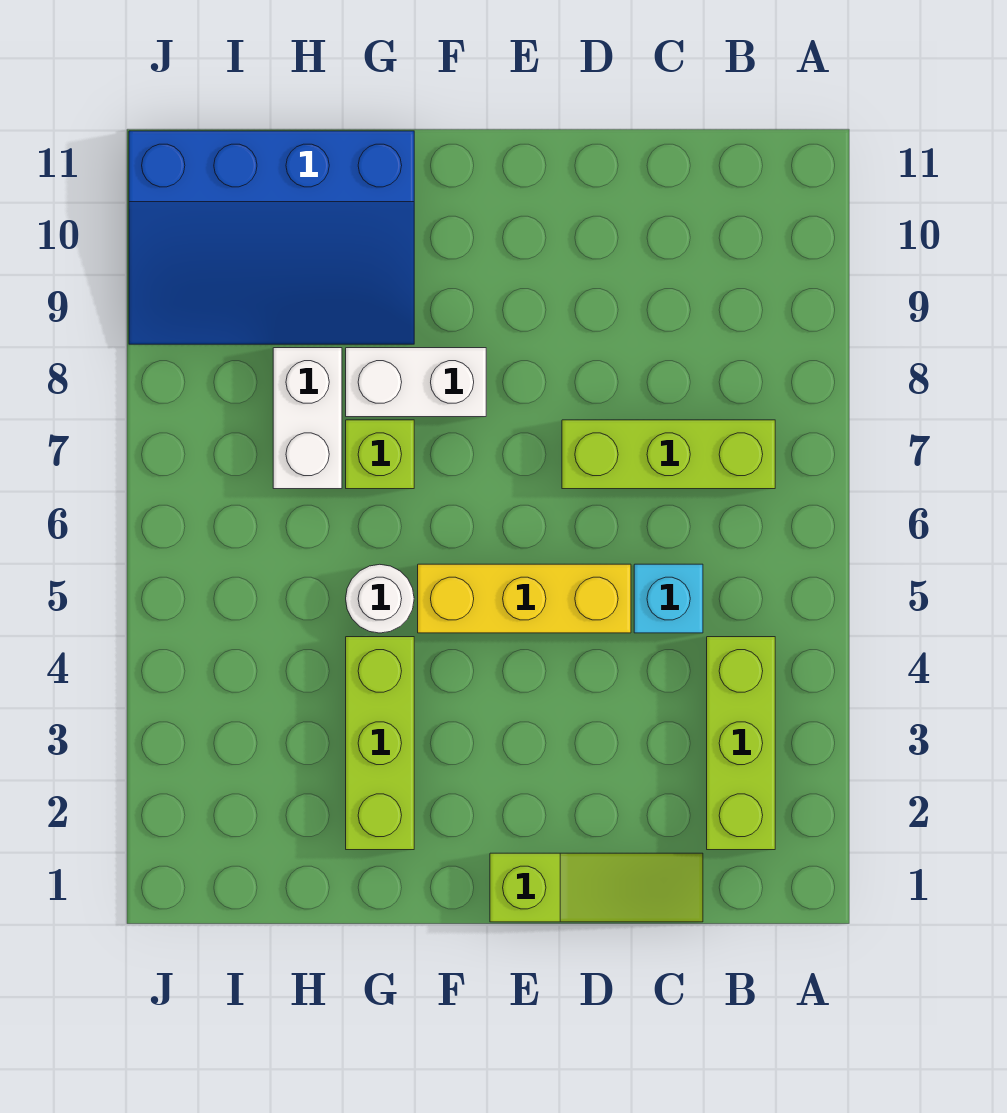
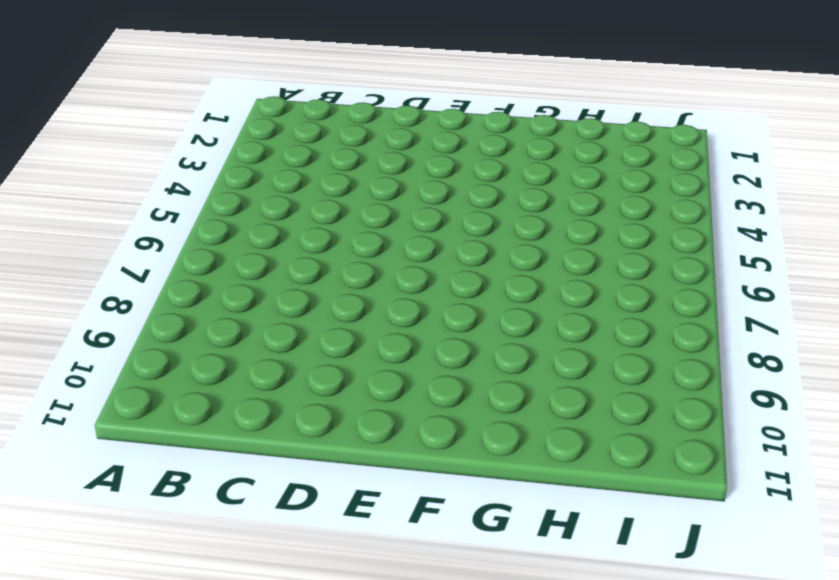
none -> lime brick B2:B4 level 1
none -> lime brick B7:D7 level 1

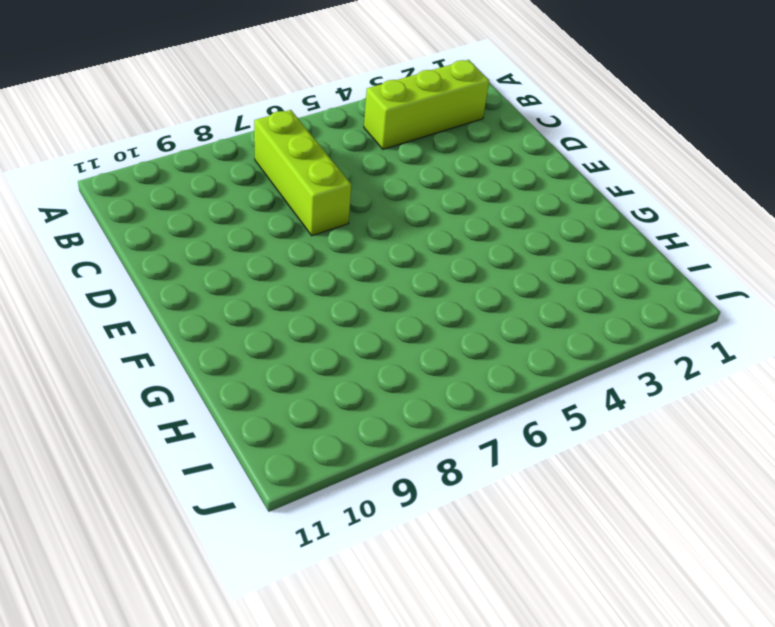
none -> lime slope C1:E1 level 1 top E
none -> cyan brick C5 level 1

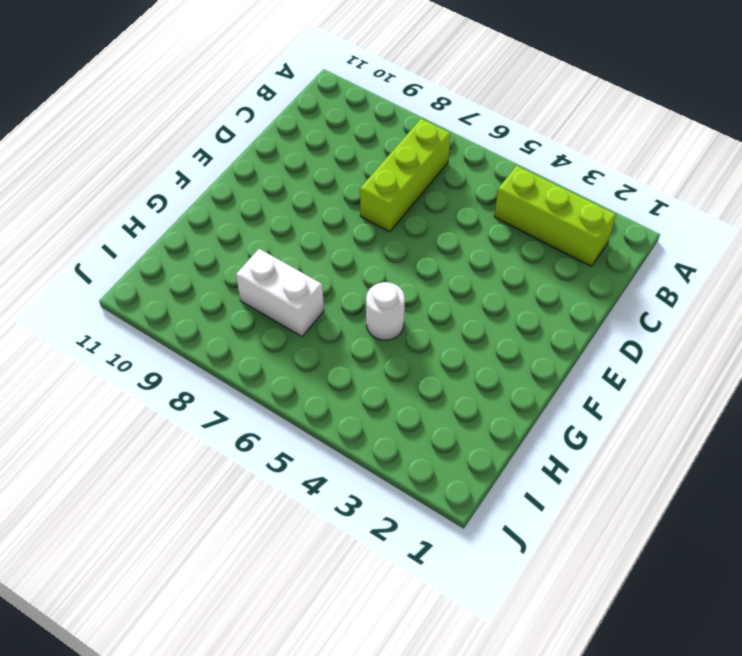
none -> lime slope C1:E1 level 1 top E
none -> cyan brick C5 level 1

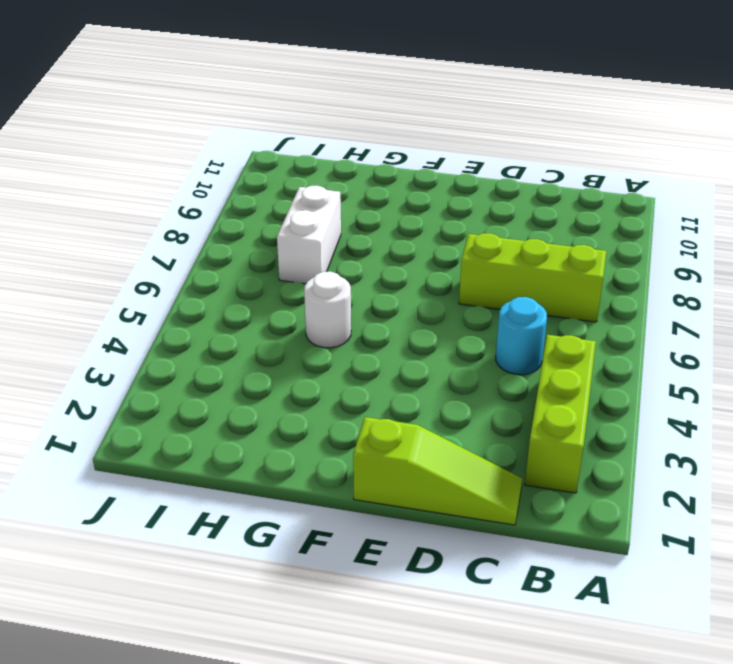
cyan round brick C5 level 1 -> cyan brick C5 level 1
none -> yellow brick D5:F5 level 1
none -> white brick F8:G8 level 1

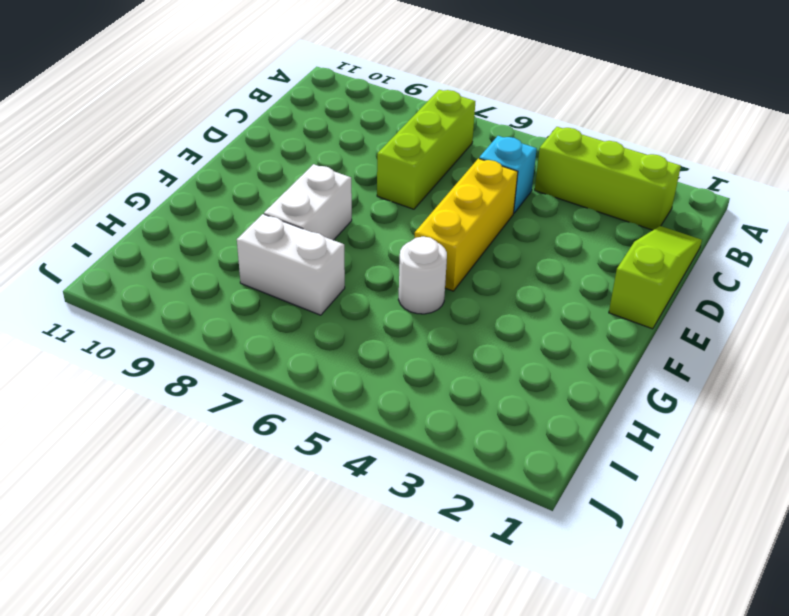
none -> lime brick G2:G4 level 1
none -> lime brick G7 level 1

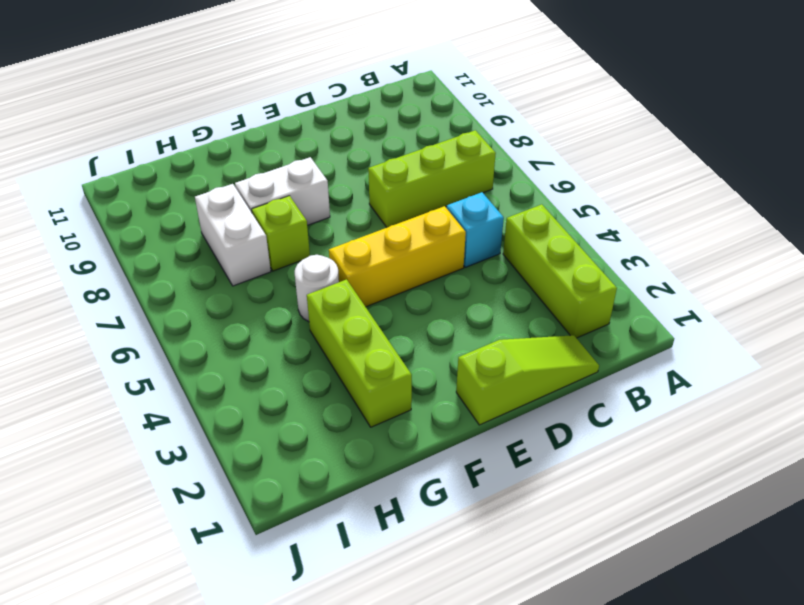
none -> blue slope G9:J11 level 1 top 11

